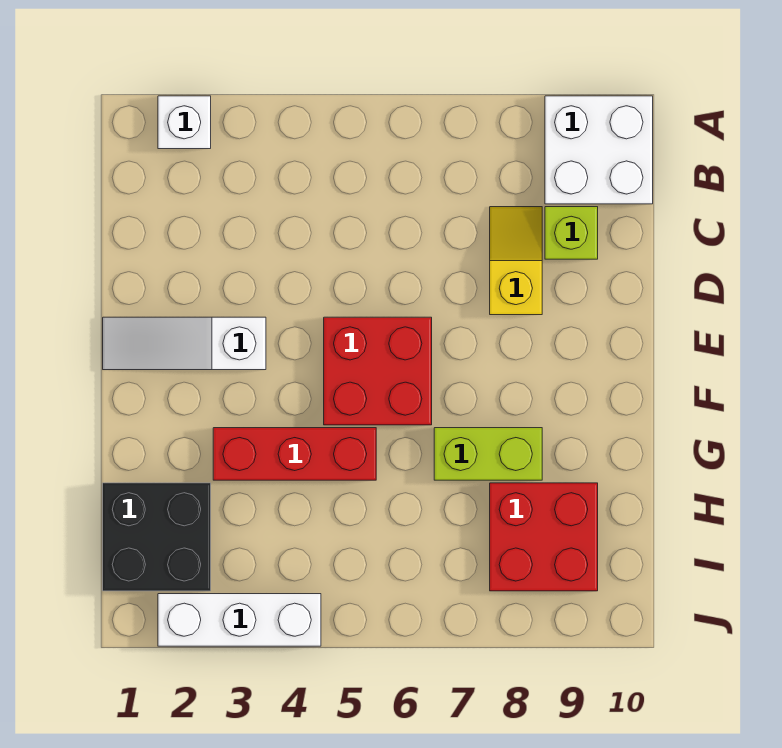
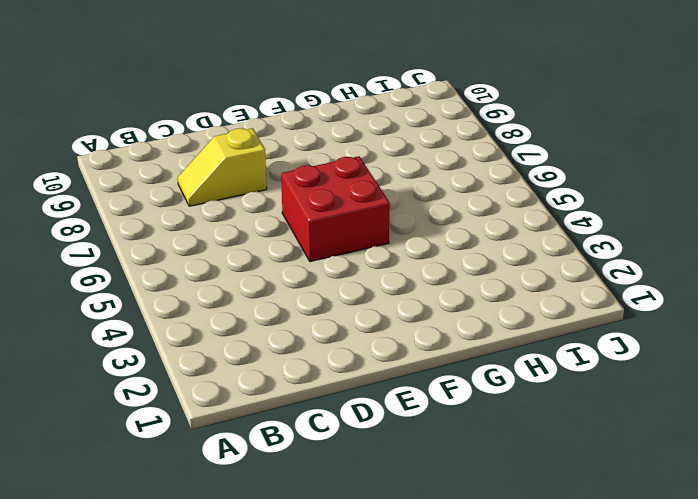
none -> white brick A2 level 1
none -> white brick A9:B10 level 1

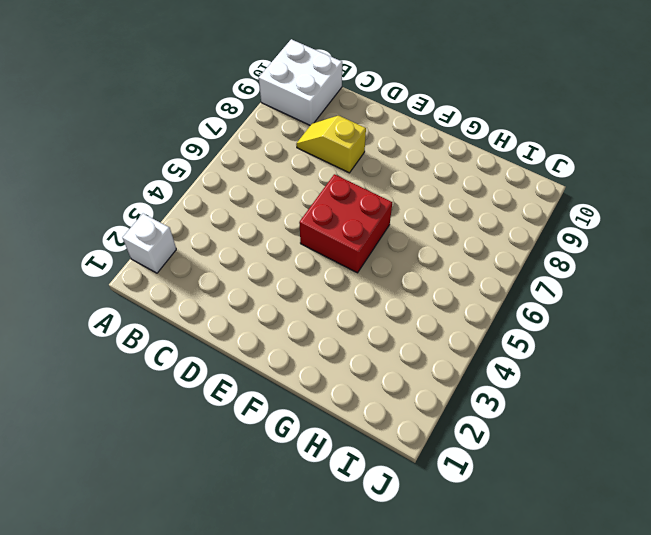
none -> lime brick C9 level 1
none -> white slope E1:E3 level 1 top 3

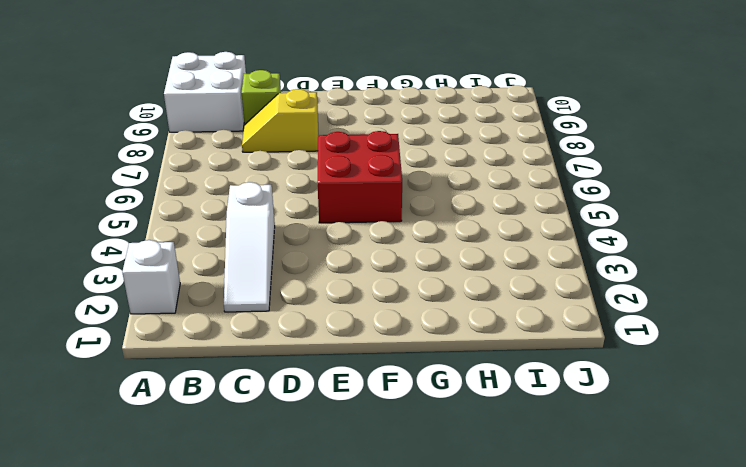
white slope C2:C4 level 1 top 4 -> white slope E1:E3 level 1 top 3
none -> red brick G3:G5 level 1
none -> lime brick G7:G8 level 1

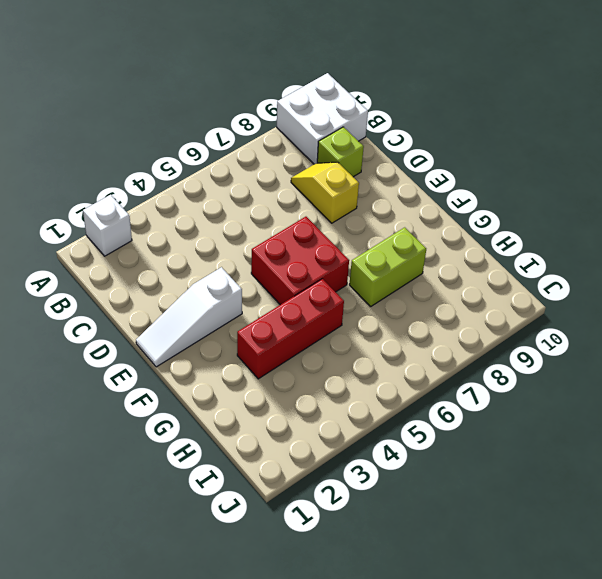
none -> black brick H1:I2 level 1
none -> red brick H8:I9 level 1

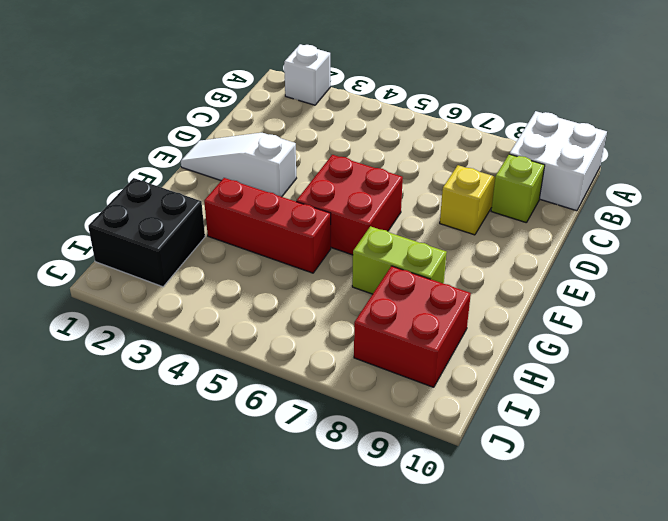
none -> white brick J2:J4 level 1

